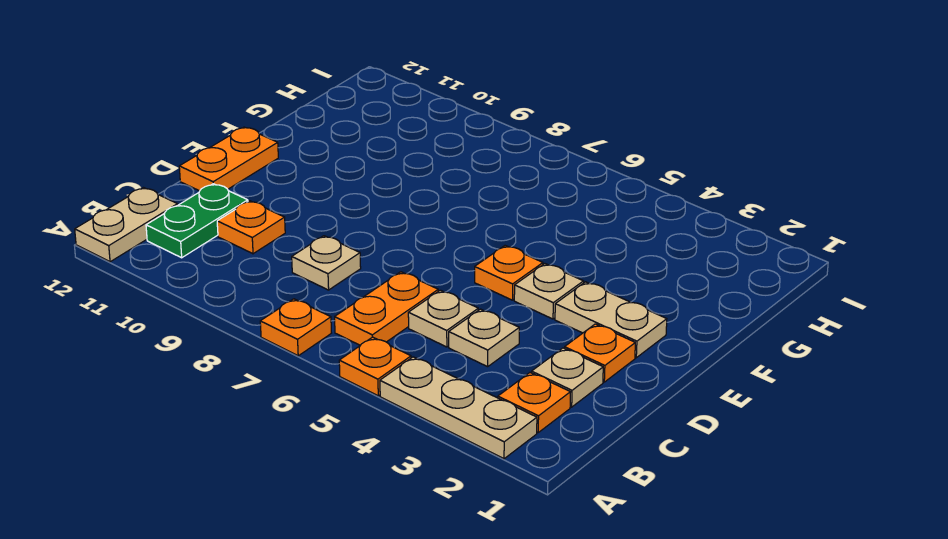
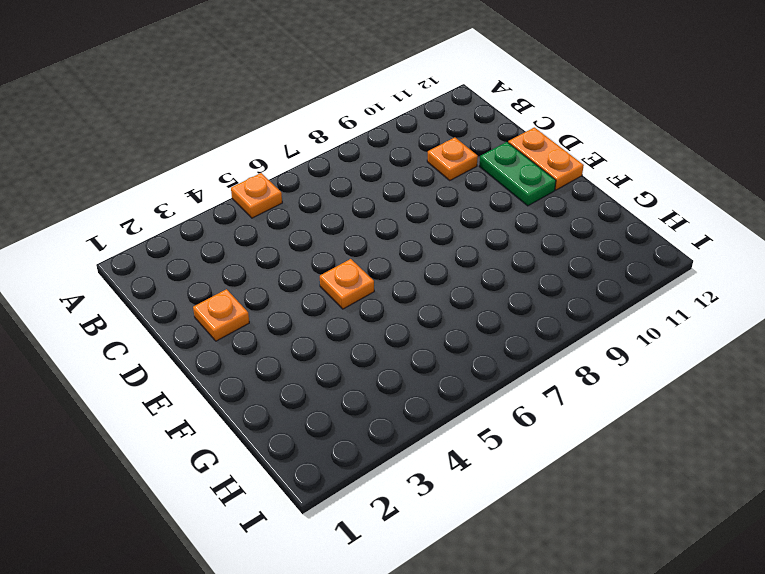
green plate D11:E11 level 1 -> green plate B11:C11 level 1
none -> tan plate A2:A4 level 1
none -> orange plate A7 level 1
none -> tan plate A12:B12 level 1

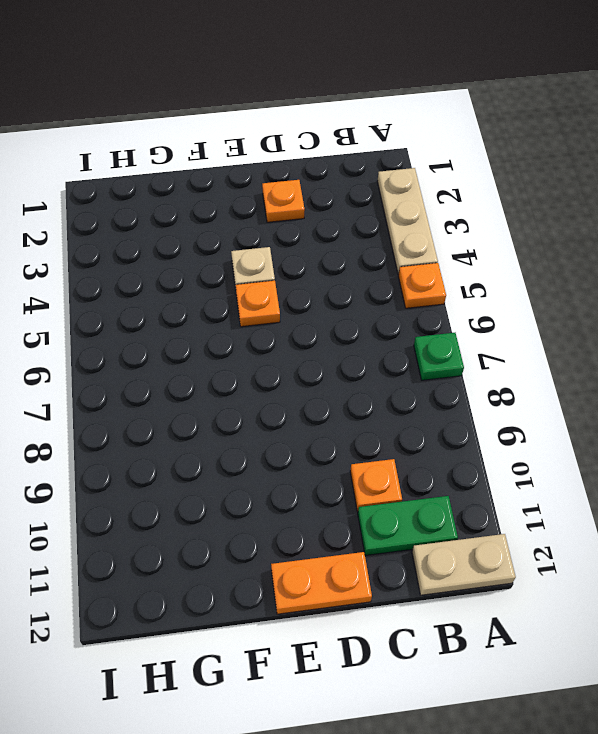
green plate A7 level 1 -> orange plate A7 level 1
none -> orange plate B2 level 1
none -> orange plate B6:C6 level 1
none -> tan plate C2 level 1

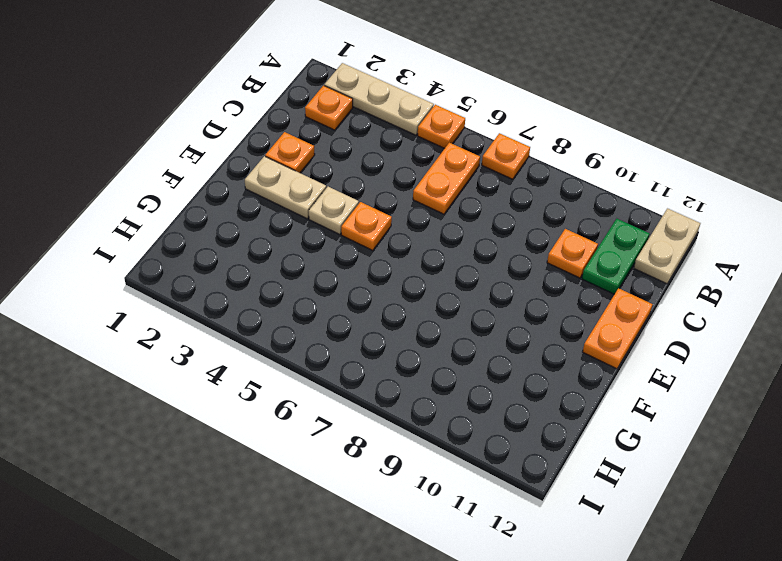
none -> tan plate C2 level 1
none -> tan plate C4 level 1
none -> tan plate C5 level 1

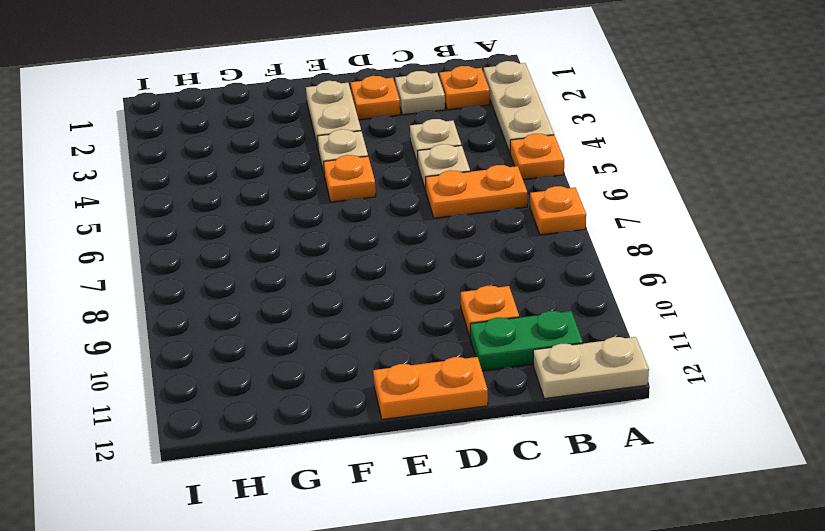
none -> tan plate C8 level 1

